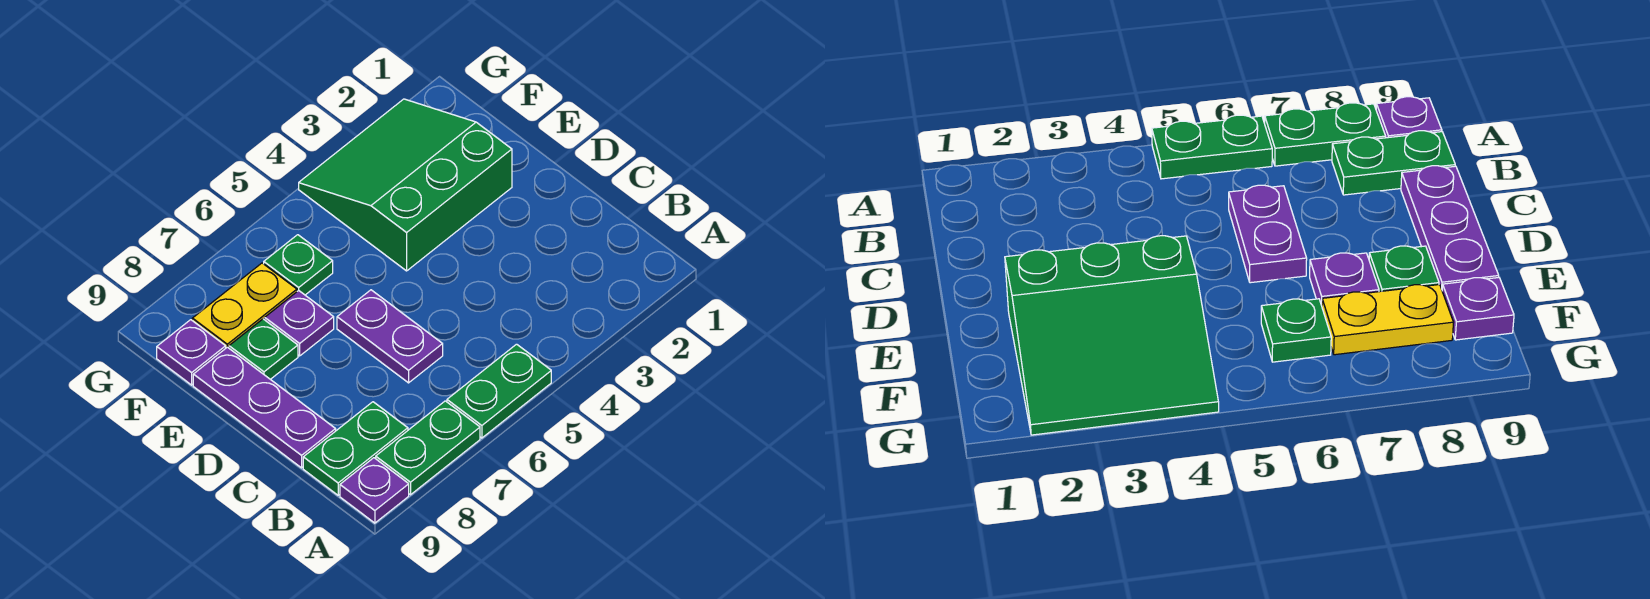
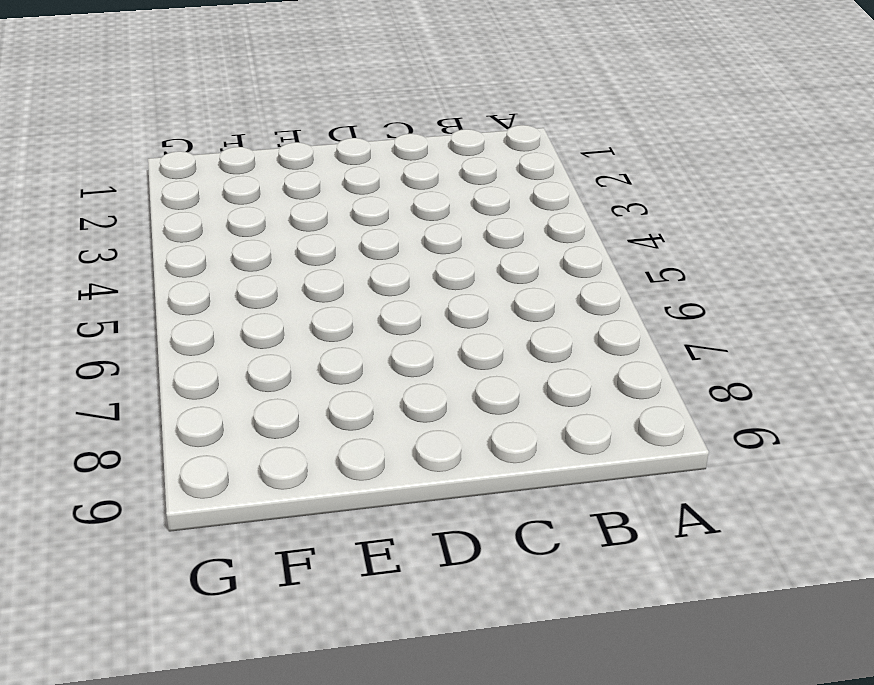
none -> green plate A5:A6 level 1
none -> green plate A7:A8 level 1
none -> purple plate A9 level 1

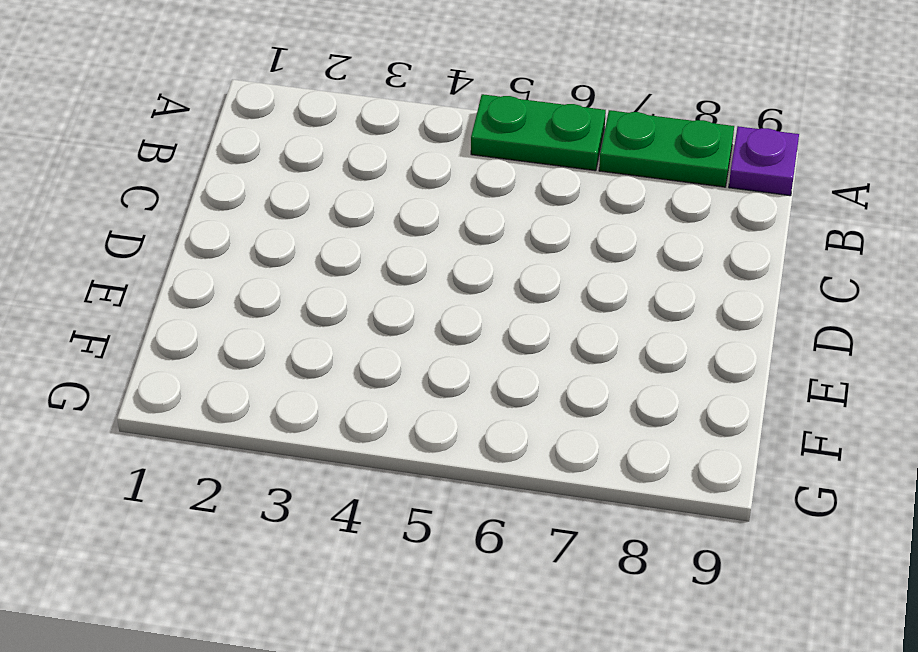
none -> green plate B8:B9 level 1
none -> purple plate C6:D6 level 1
none -> purple plate C9:E9 level 1

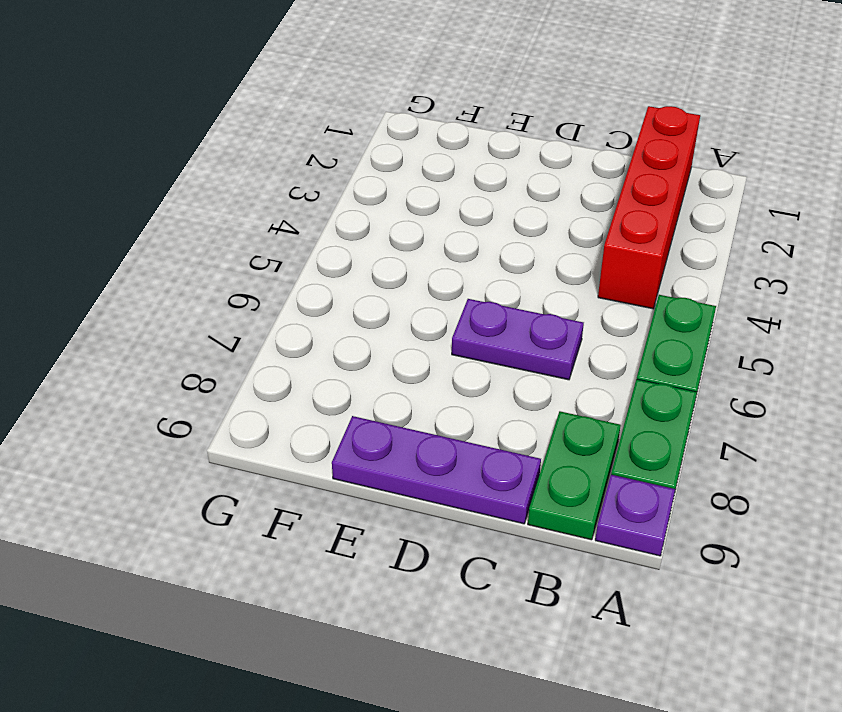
red brick B1:B4 level 1 -> none
none -> green slope E2:G4 level 1 top E
none -> purple plate E7 level 1
none -> green plate E8 level 1

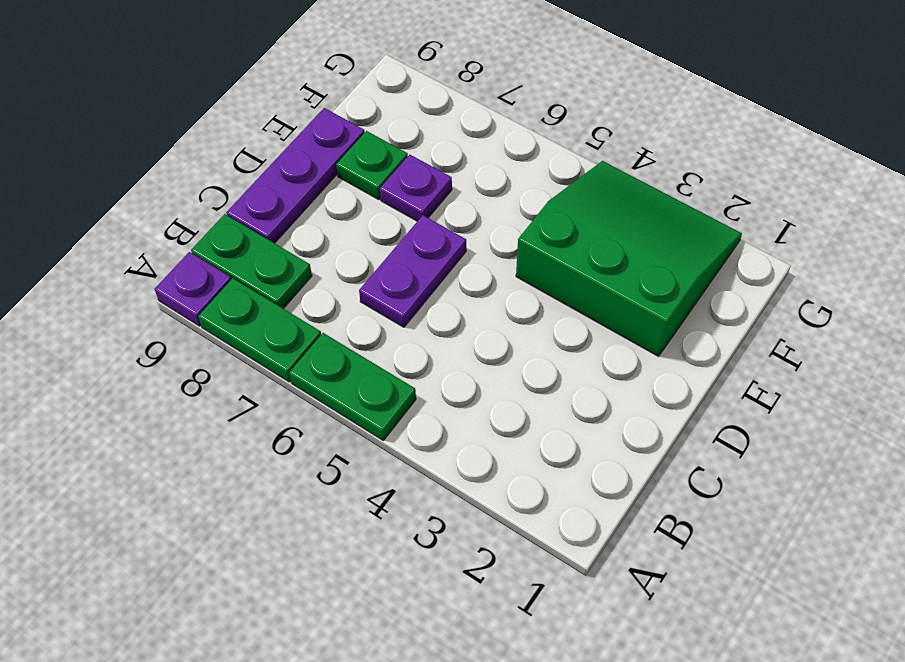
none -> green plate F6 level 1
none -> yellow plate F7:F8 level 1
none -> purple plate F9 level 1

